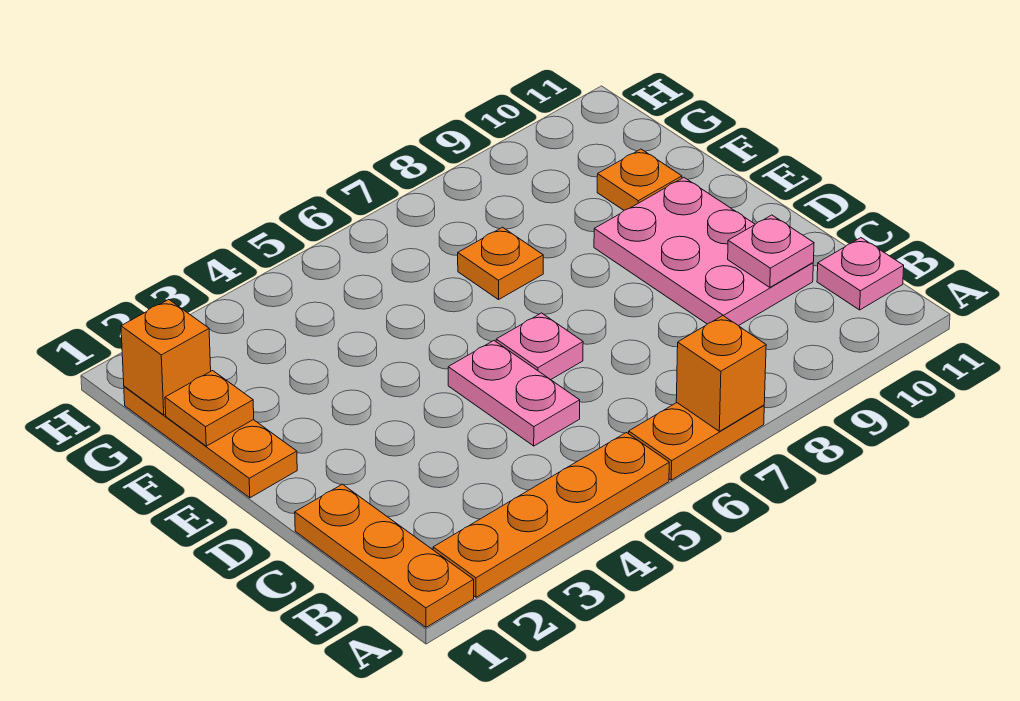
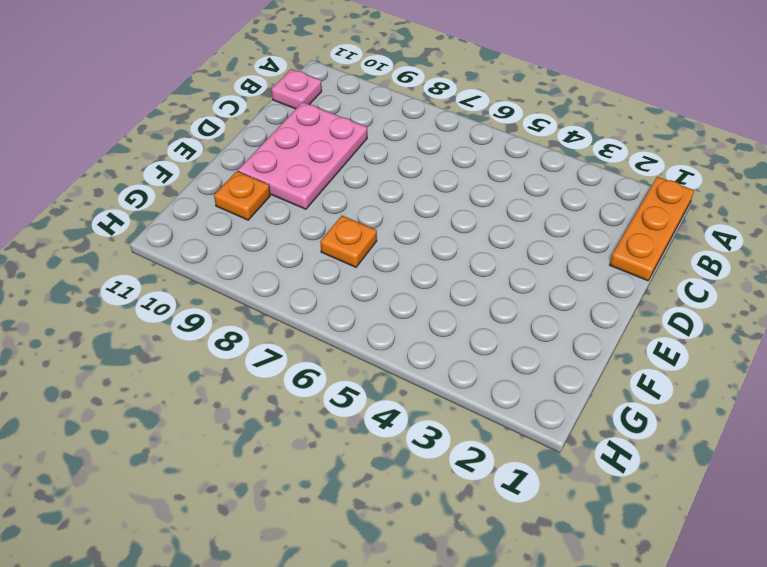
none -> orange plate A2:A5 level 1
none -> orange plate A6:A7 level 1
none -> pink plate C5:D5 level 1

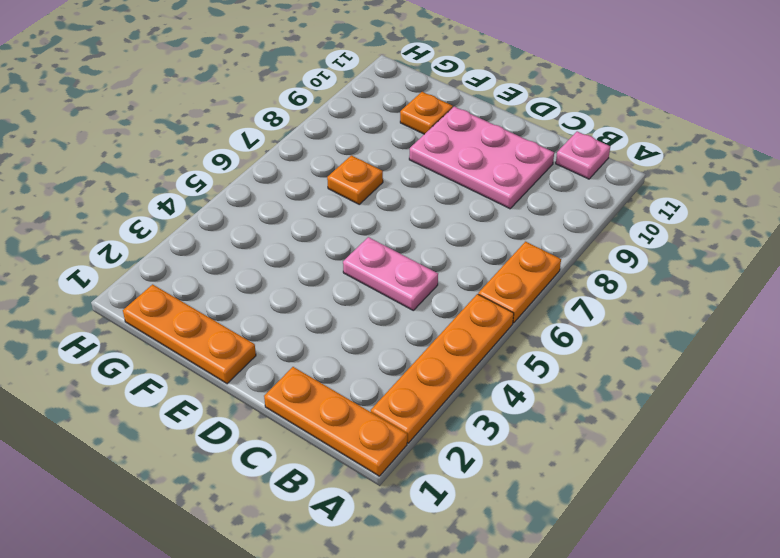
none -> pink plate D6 level 1
none -> orange brick A7 level 2
none -> pink plate C10 level 2

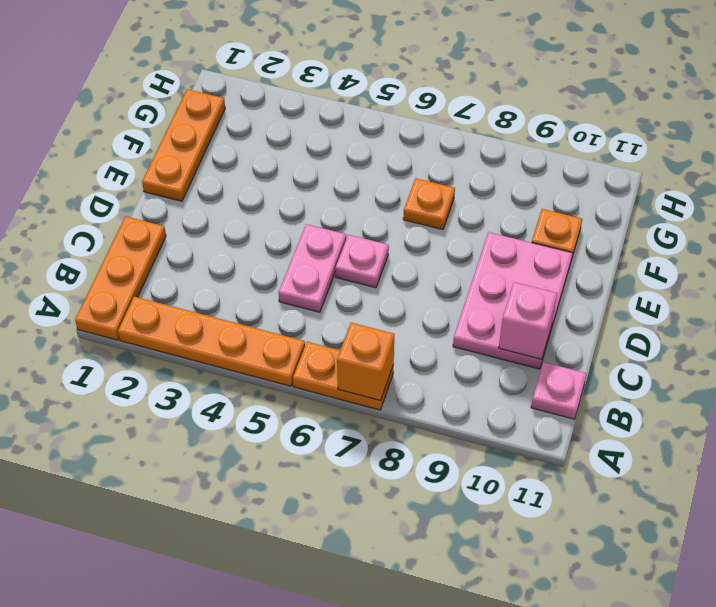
pink brick C10 level 2 -> pink plate C10 level 2
none -> orange plate F1 level 2
none -> orange brick G1 level 2

